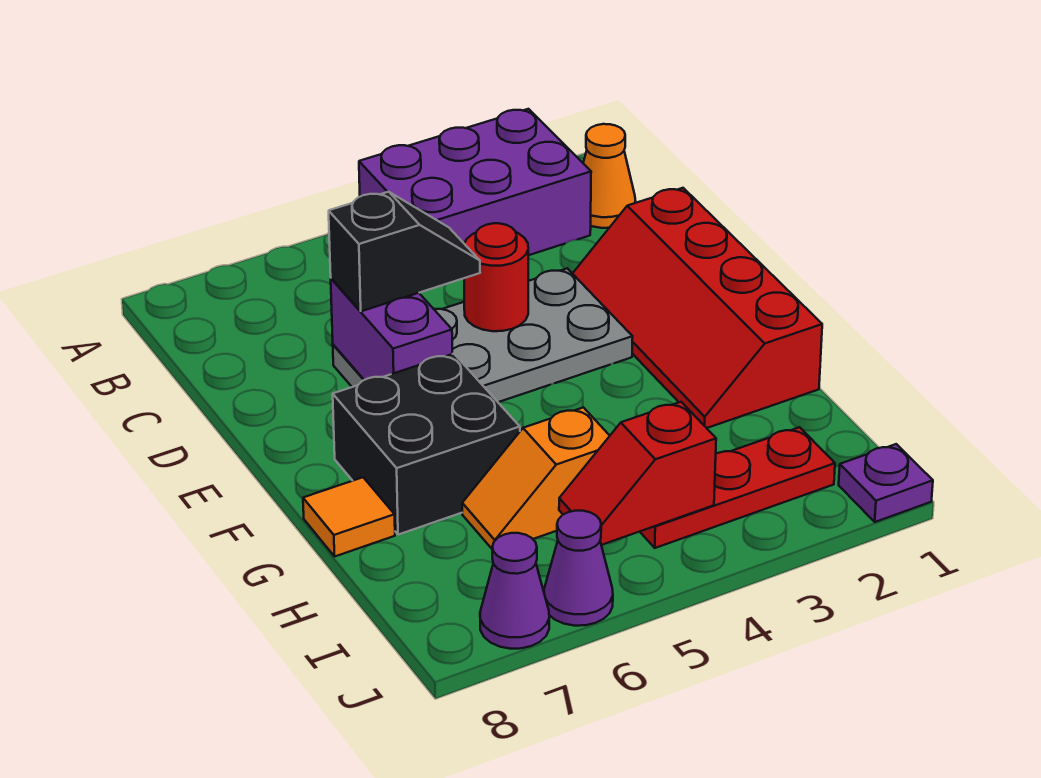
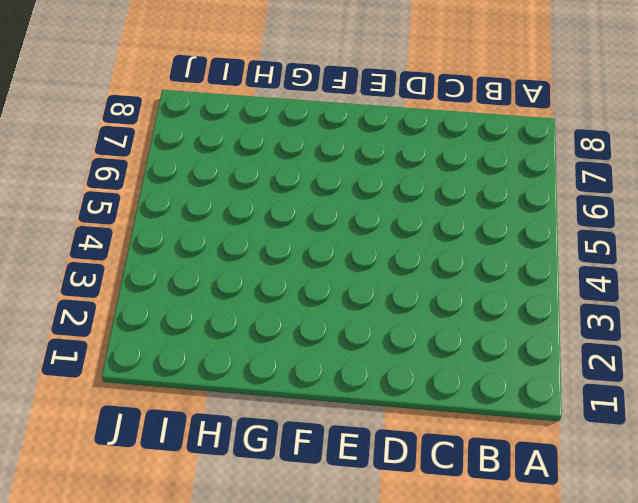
none -> purple brick A2:B4 level 1
none -> orange cone B1 level 1
none -> red slope D1:G2 level 1 top 1

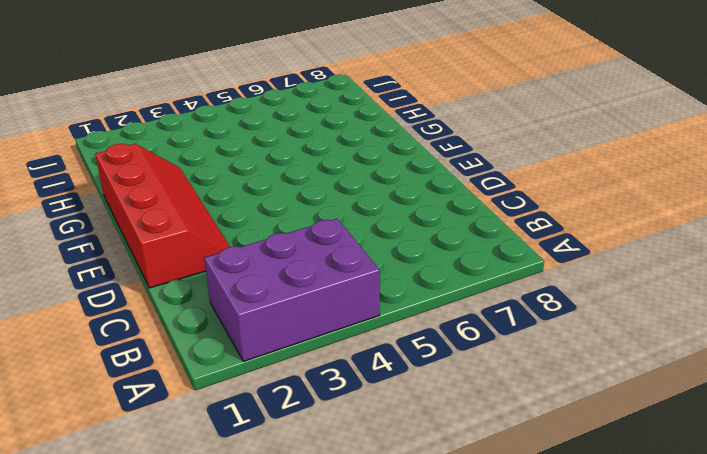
none -> orange cone B1 level 1
none -> grey plate D3:E6 level 1
none -> black brick F6:G7 level 1

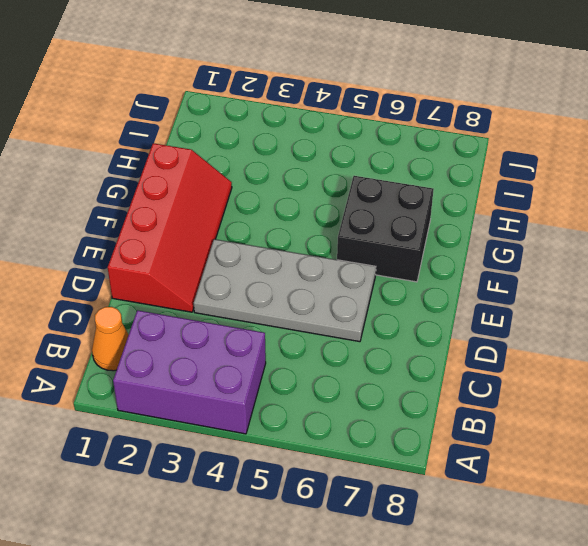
none -> orange tile G8 level 1
none -> orange slope H5:H6 level 1 top 5
none -> red plate I2:I4 level 1

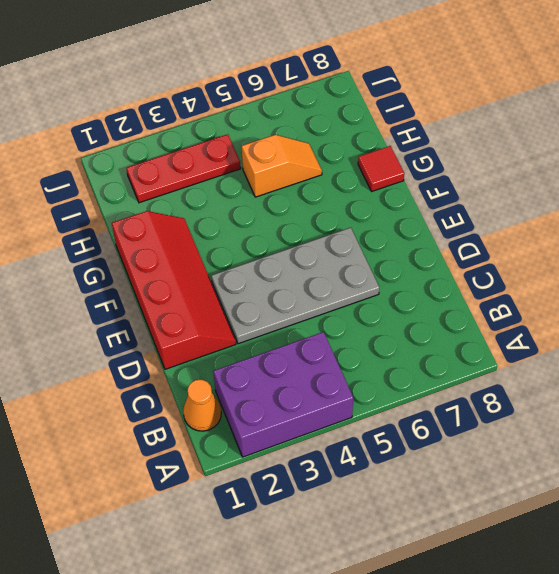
red tile G8 level 1 -> orange tile G8 level 1
none -> black brick F6:G7 level 1
none -> purple plate J1 level 1
none -> purple cone J6 level 1

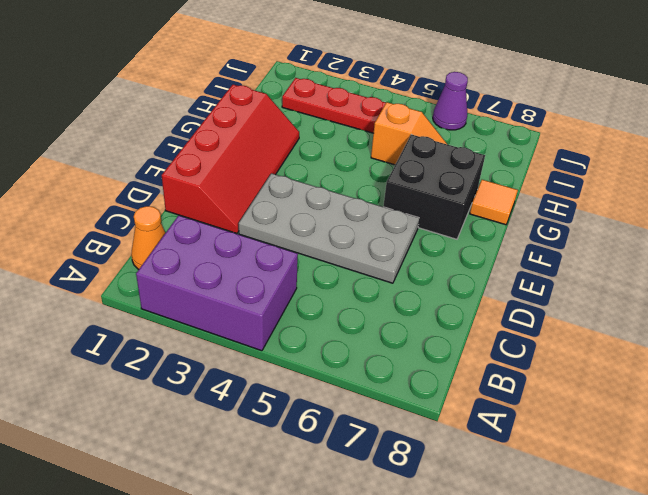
none -> purple plate J1 level 1
none -> purple cone J7 level 1
none -> red round brick D4 level 2

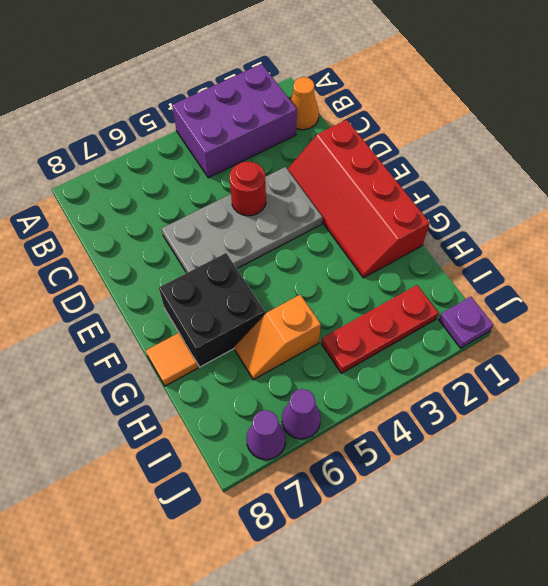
none -> purple brick D6:E6 level 2
none -> red slope I4:I5 level 2 top 4
none -> black slope D5:D6 level 3 top 6

